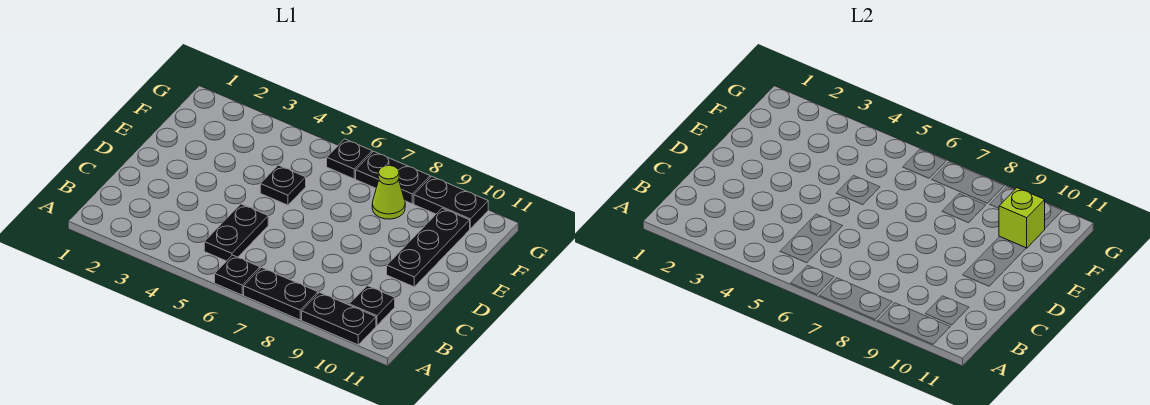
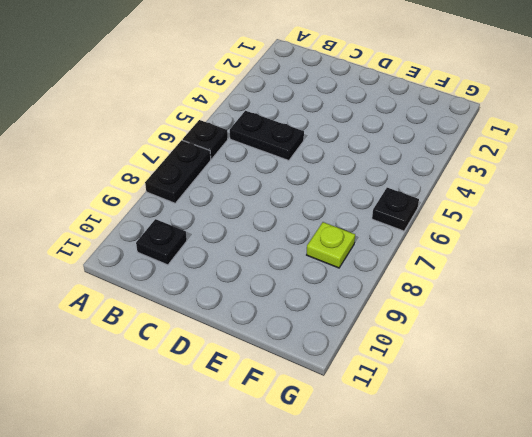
lime plate F8 level 1 -> lime cone F8 level 1
none -> black plate A9:A10 level 1
none -> black plate D10:F10 level 1
none -> black plate E5 level 1

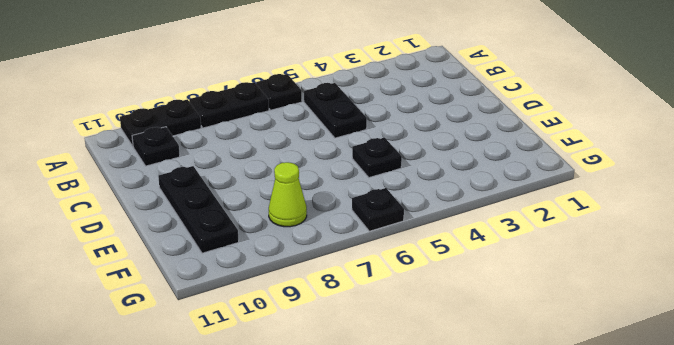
none -> black plate G7:G8 level 1
none -> black plate G9:G10 level 1
none -> lime brick F10 level 2

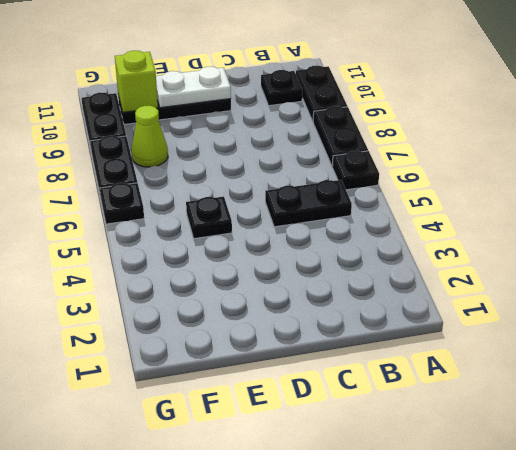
white plate D10:E10 level 2 -> none

